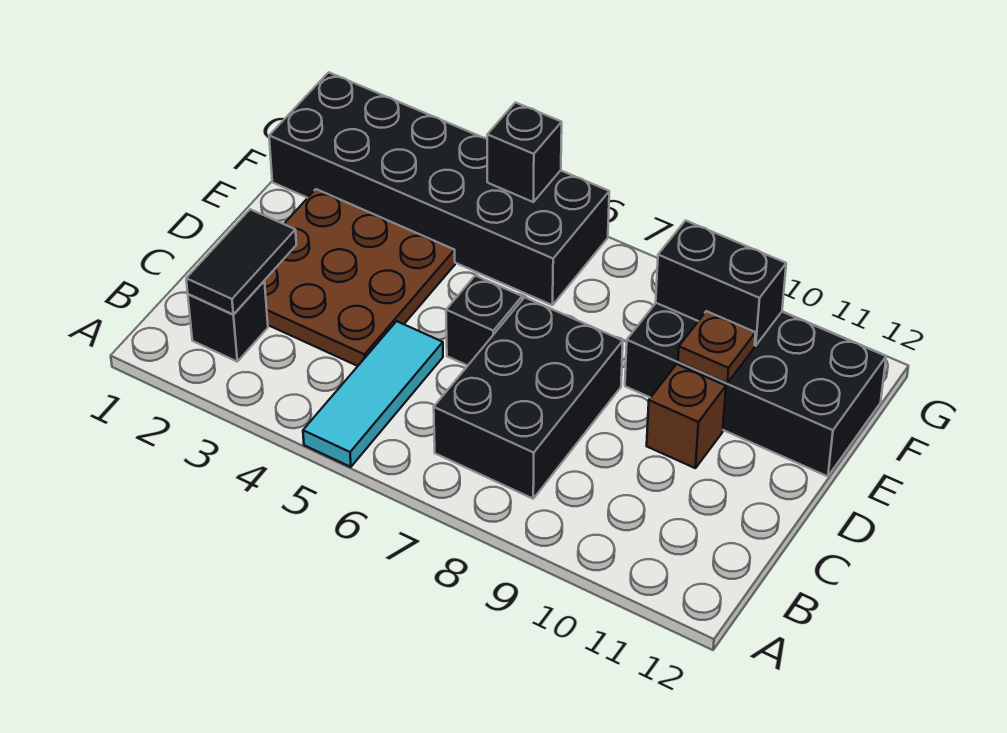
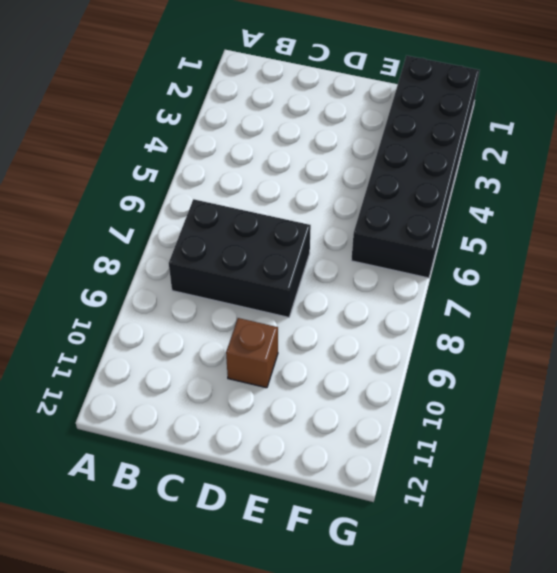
none -> cyan tile A5:C5 level 1
none -> black brick B2 level 1
none -> brown plate C2:E4 level 1

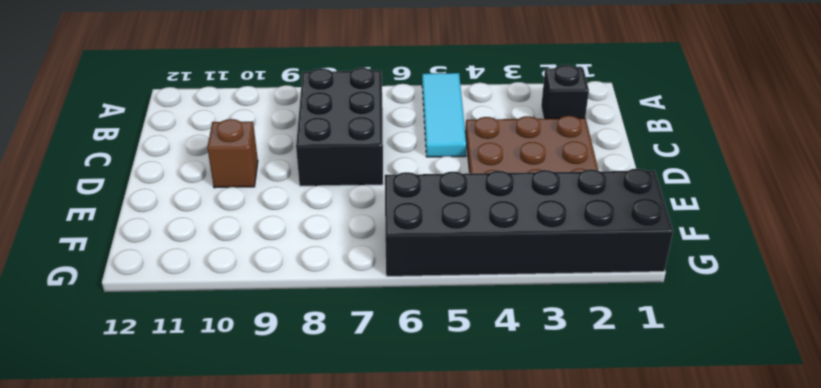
none -> black brick D6 level 1
none -> black brick E9:F12 level 1
none -> black tile B2:C2 level 2

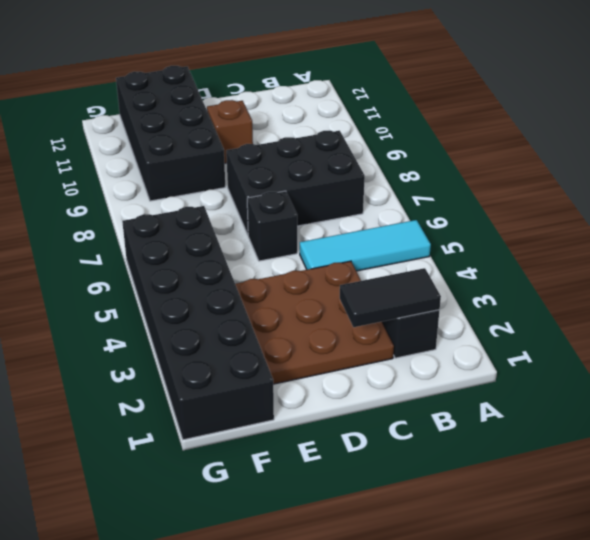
none -> brown plate E10 level 2
none -> black brick F9:F10 level 2
none -> black brick G5 level 2

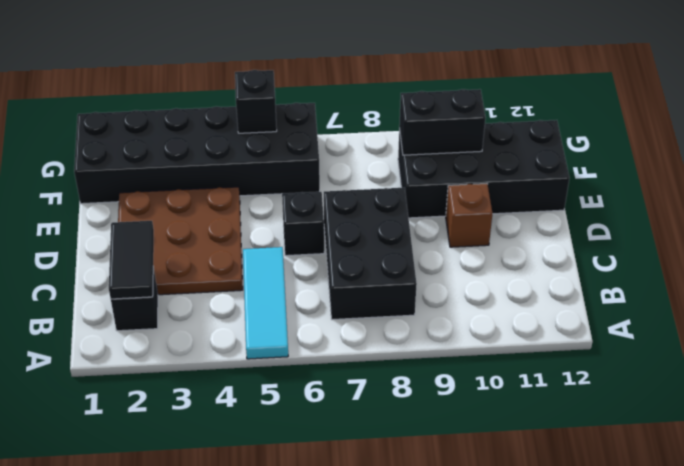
none -> brown plate E10 level 2

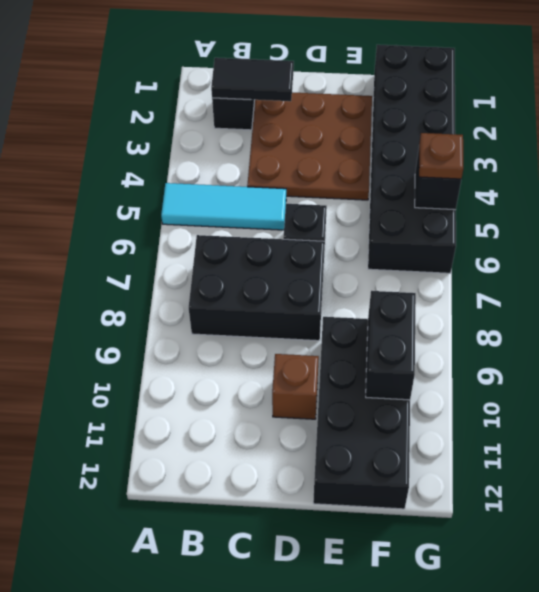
brown plate G5 level 3 -> brown plate E10 level 2

